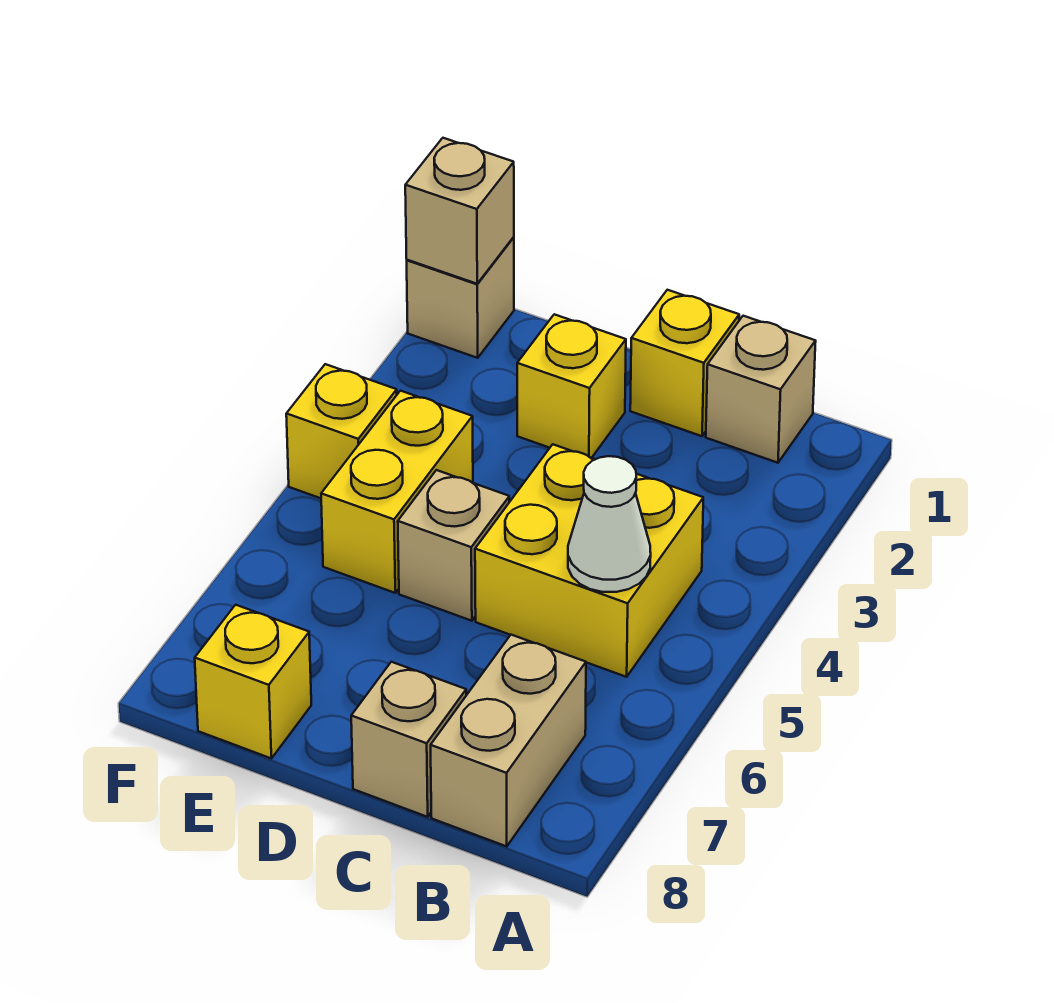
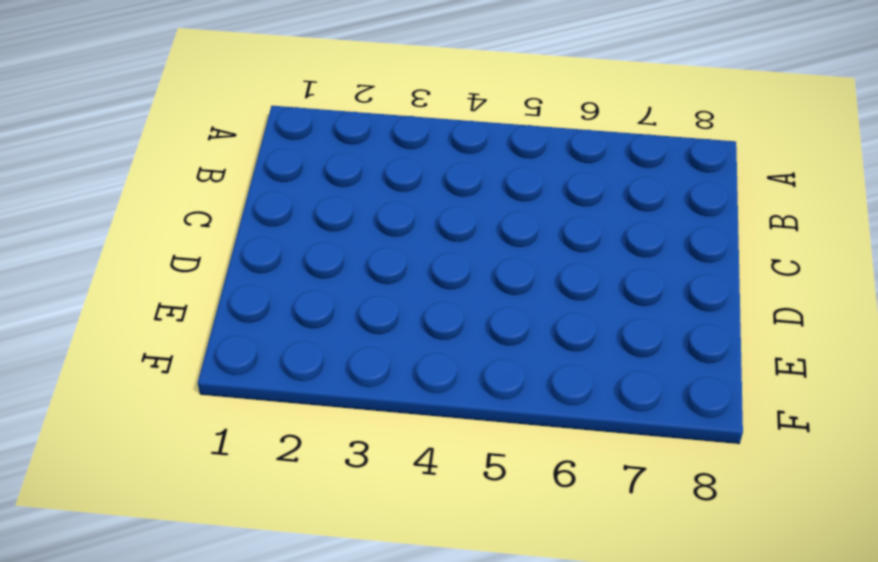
none -> tan brick B1 level 1
none -> yellow brick B4:C5 level 1
none -> tan brick B7:B8 level 1

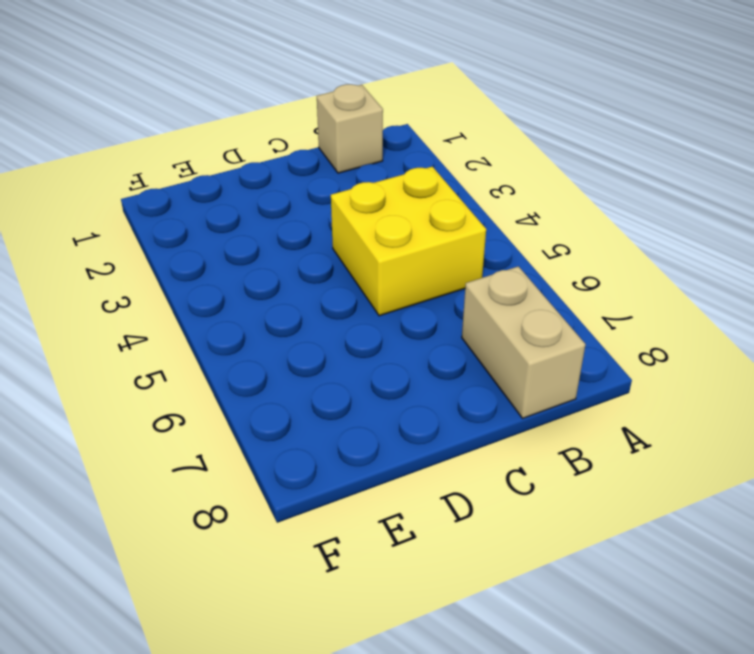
none -> yellow brick C1 level 1
none -> tan brick C8 level 1
none -> yellow brick D2 level 1

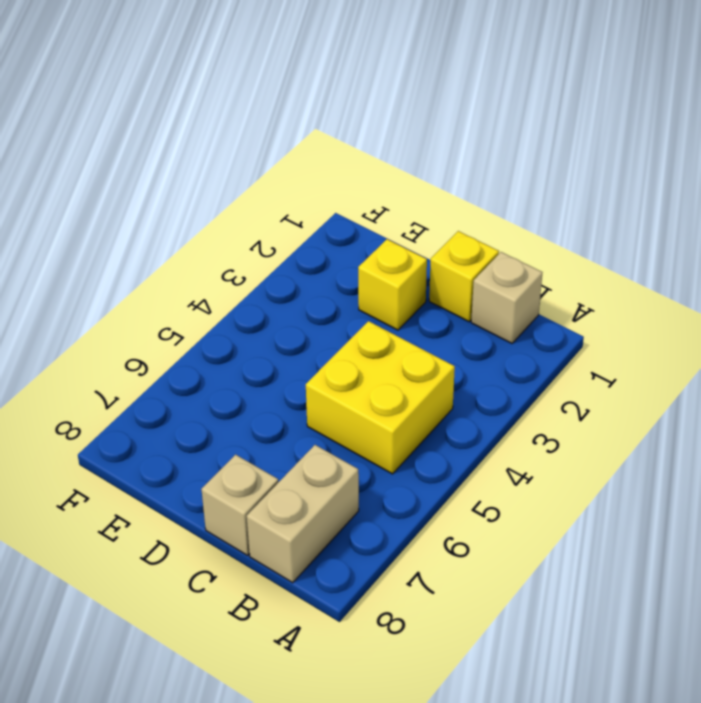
none -> tan brick D5 level 1
none -> yellow brick E4:E5 level 1
none -> yellow brick E8 level 1

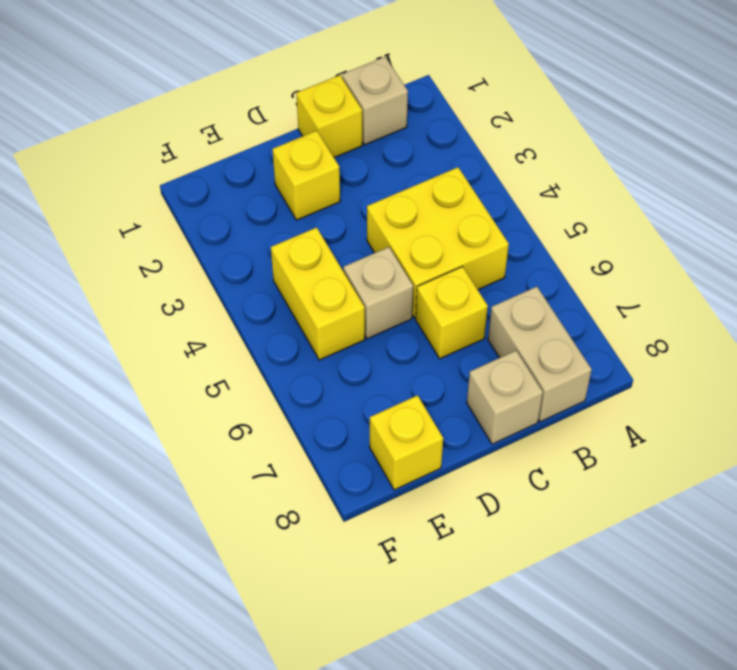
yellow brick C6 level 1 -> yellow brick F4 level 1
none -> tan brick F1 level 1
none -> white cone B5 level 2
none -> tan brick F1 level 2

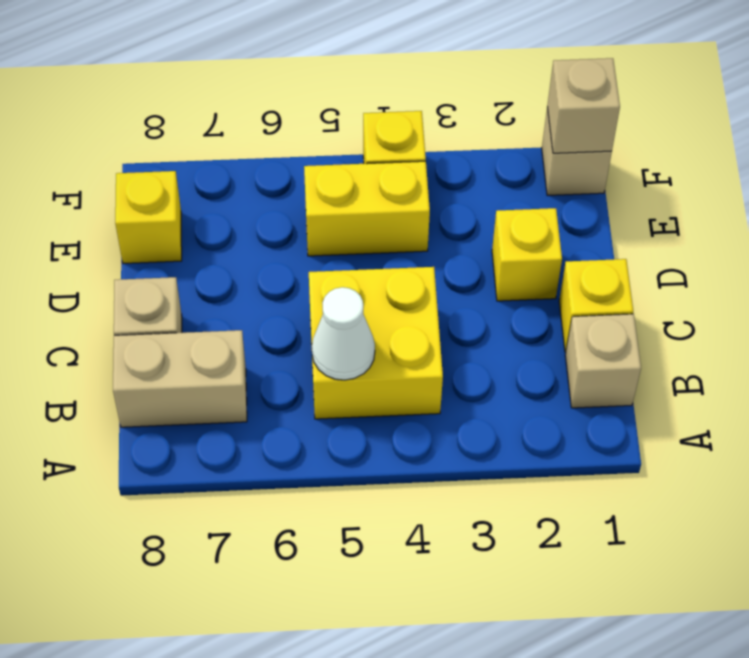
none -> tan brick D5 level 1

